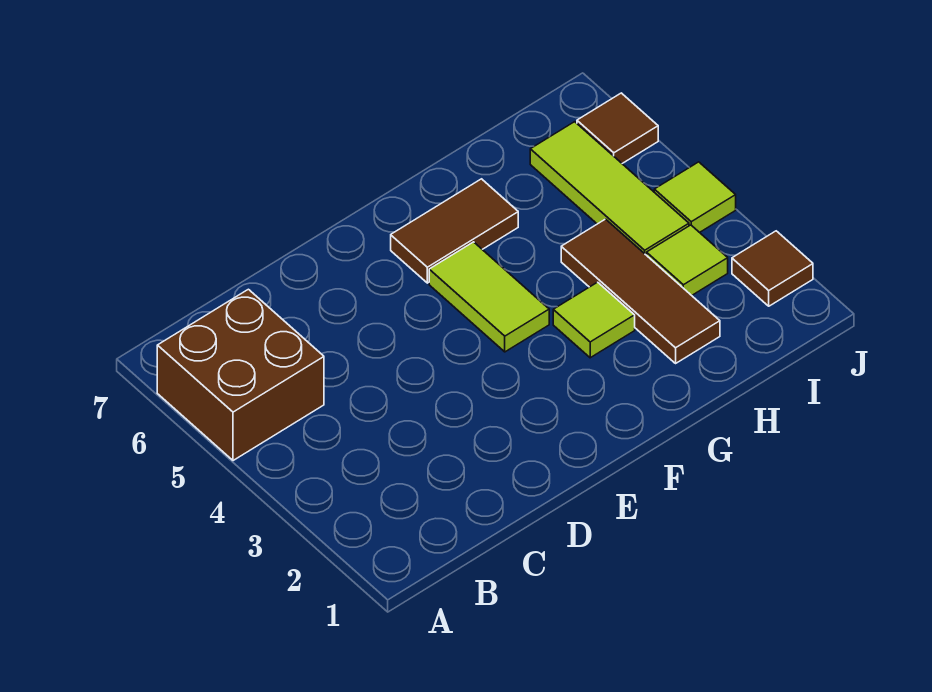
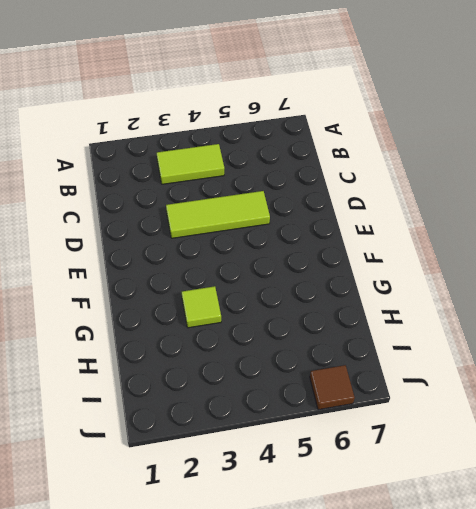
lime tile B3:B4 level 1 -> lime tile F4:F5 level 1
lime tile D3:D5 level 1 -> lime tile I4:I6 level 1
none -> brown brick A5:B6 level 1
none -> brown tile F6:G6 level 1

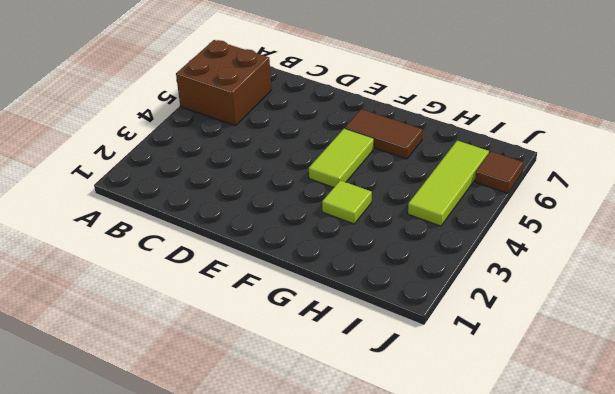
none -> brown tile H2:H4 level 1
none -> lime tile I3 level 1

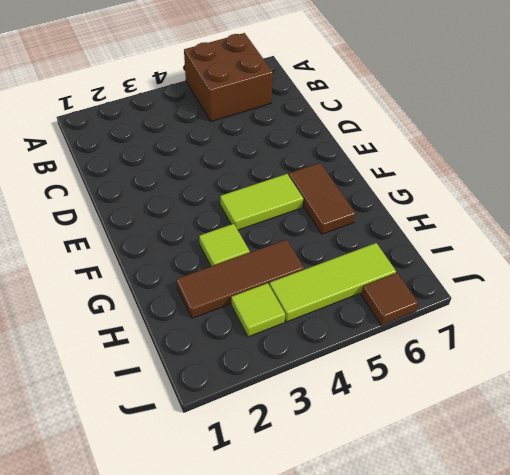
none -> brown tile J2 level 1
none -> lime tile J4 level 1

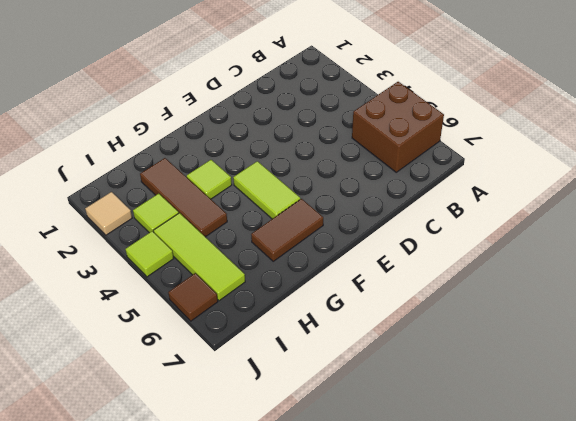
tan tile J2 level 1 -> brown tile J2 level 1

